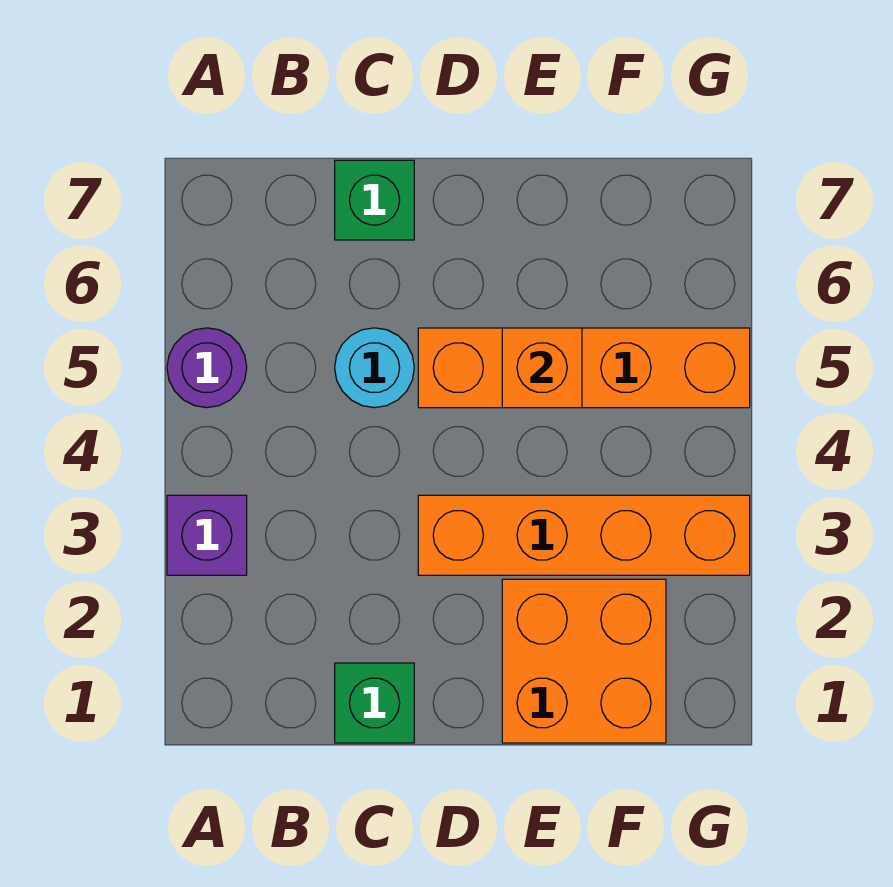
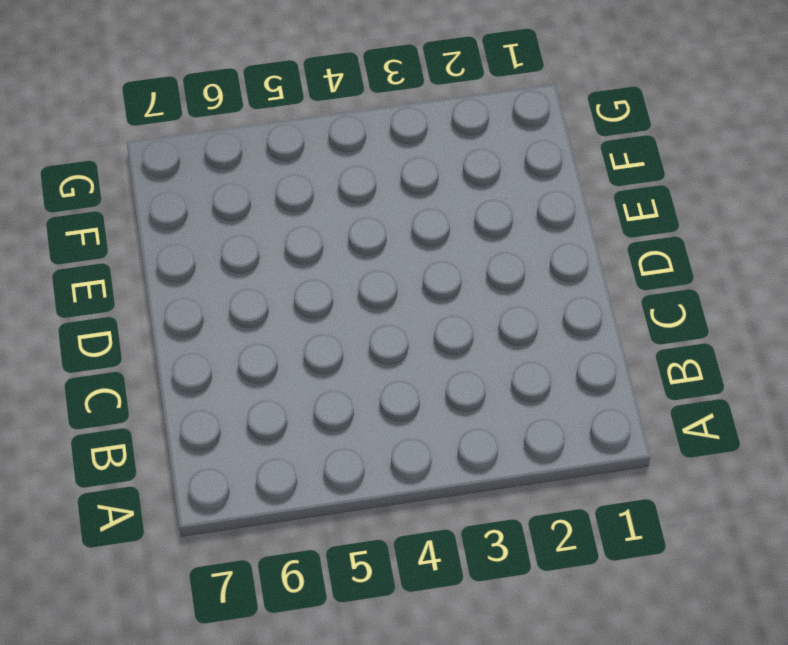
none -> purple brick A3 level 1
none -> purple round brick A5 level 1

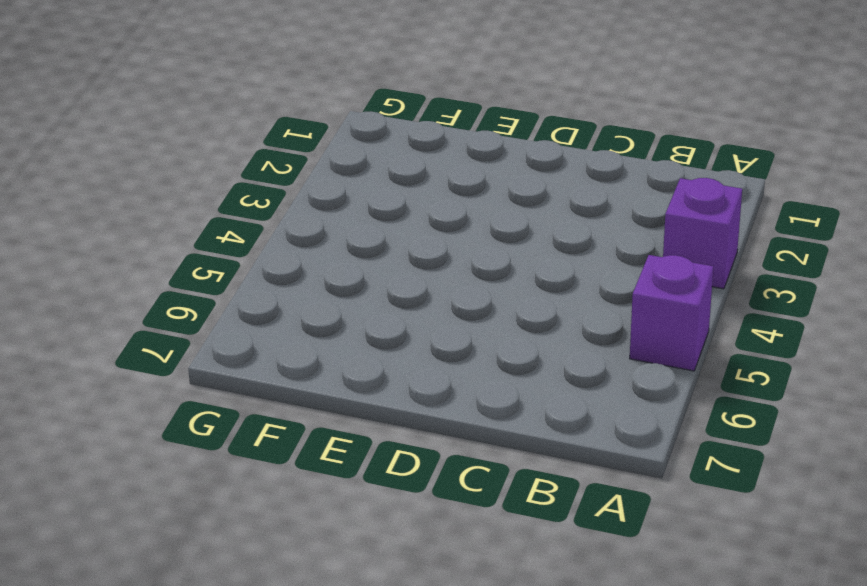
purple brick A5 level 1 -> purple round brick A5 level 1
none -> green brick C1 level 1
none -> cyan round brick C5 level 1

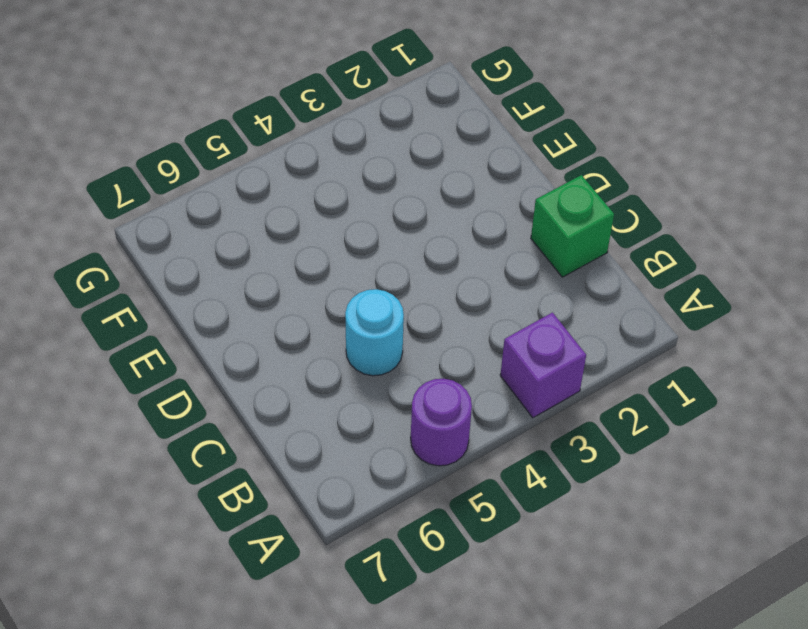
none -> green brick C7 level 1
none -> orange brick D3:G3 level 1

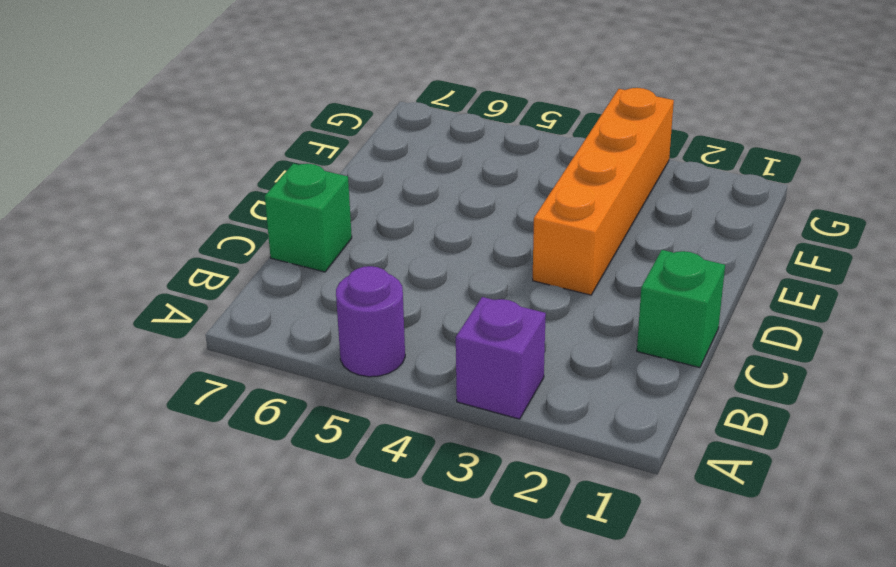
none -> cyan round brick C5 level 1
none -> orange brick D5:G5 level 1

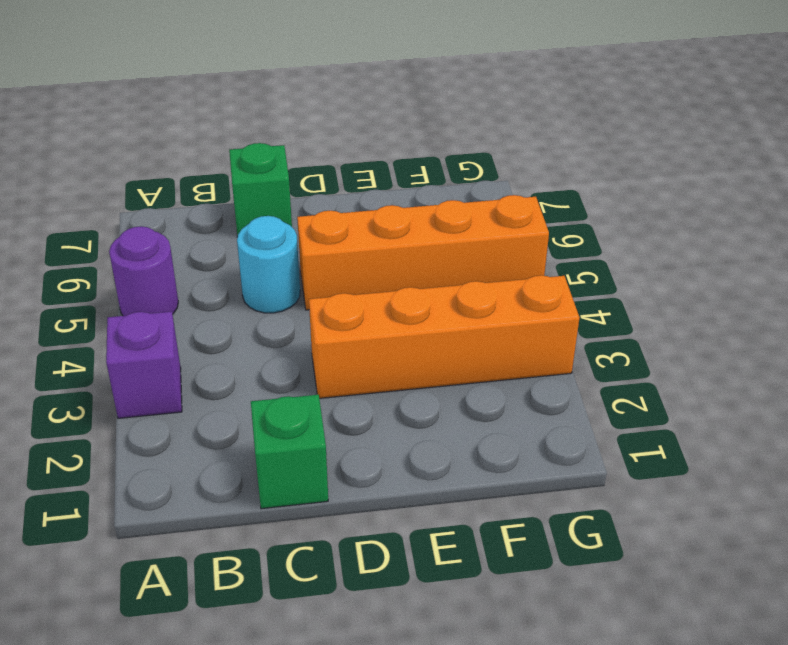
none -> orange brick E1:F2 level 1
none -> orange brick E5 level 2

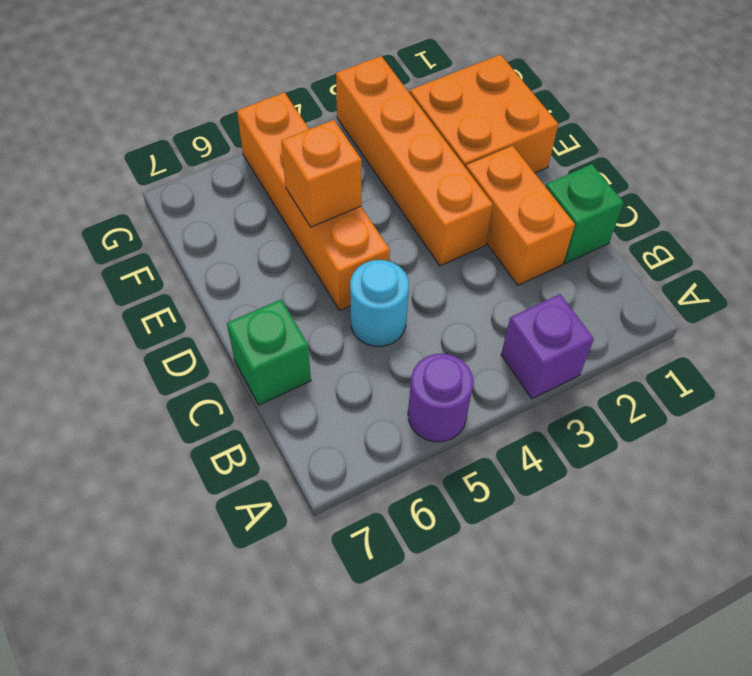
orange brick C2:D2 level 1 -> none

